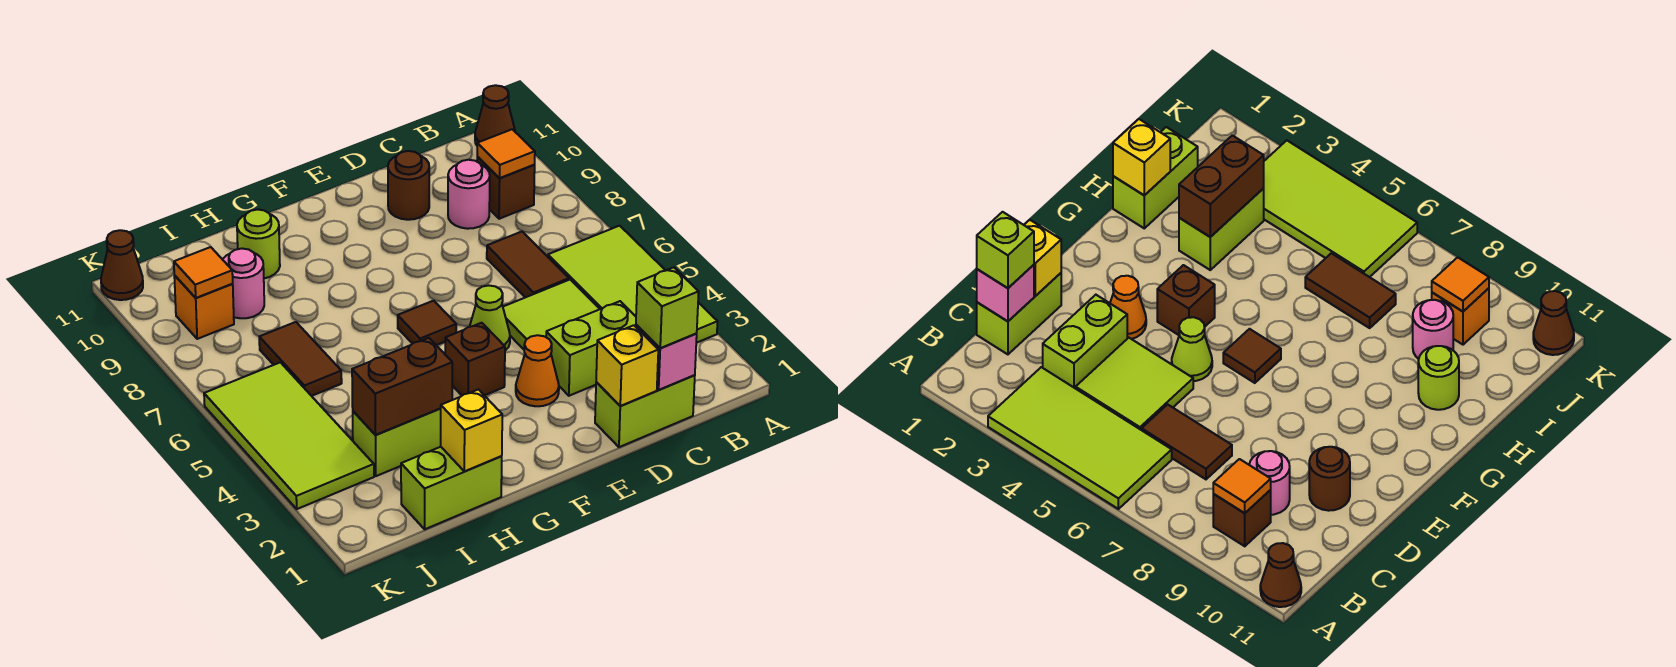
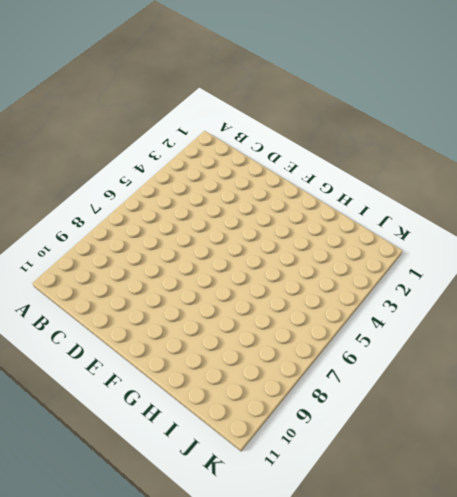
none -> lime tile A3:B6 level 1
none -> brown cone A11 level 1
none -> brown brick B9 level 1

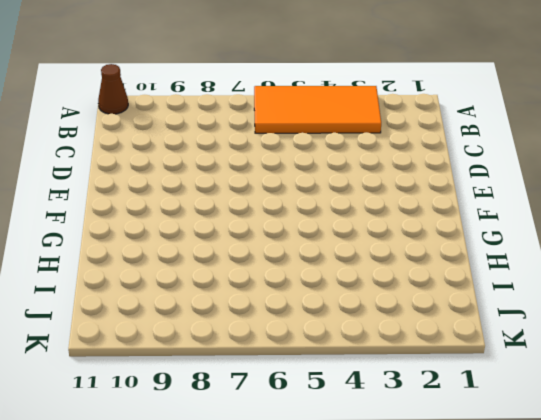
orange tile A3:B6 level 1 -> lime tile A3:B6 level 1
none -> brown brick B9 level 1
none -> lime brick C1:D1 level 1
none -> lime brick C3:D3 level 1

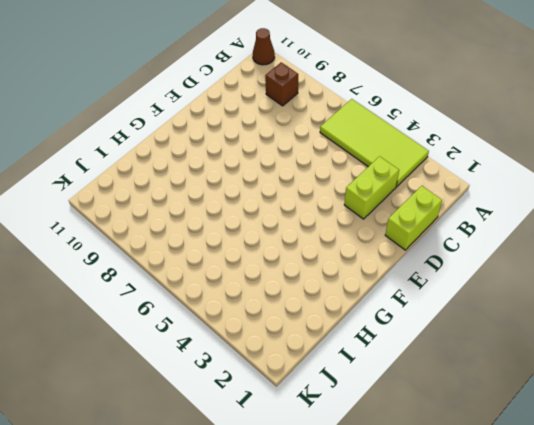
none -> lime tile C4:D5 level 1
none -> brown tile C6:C7 level 1
none -> pink round brick C9 level 1

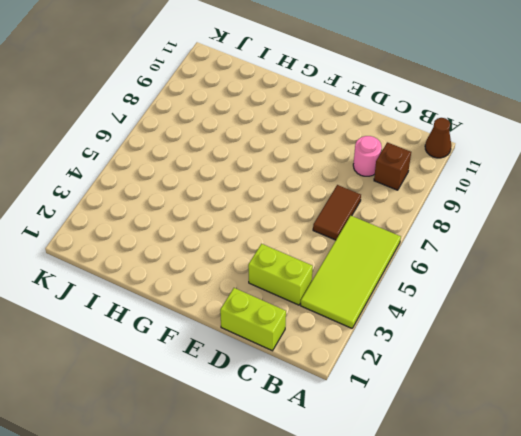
none -> lime tile C4:D5 level 1
none -> brown round brick D10 level 1
none -> orange cone E3 level 1

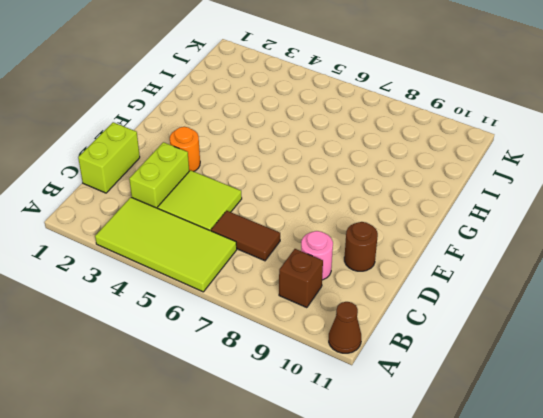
orange round brick E3 level 1 -> orange cone E3 level 1
none -> lime cone E5 level 1
none -> brown brick F4 level 1
none -> brown tile F6 level 1

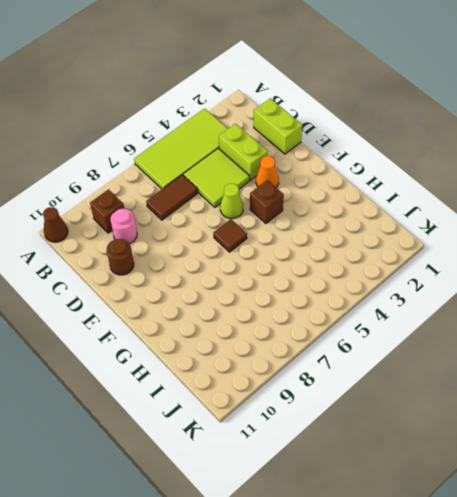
none -> lime brick H1:I1 level 1
none -> lime brick H3:I3 level 1
none -> lime round brick H10 level 1

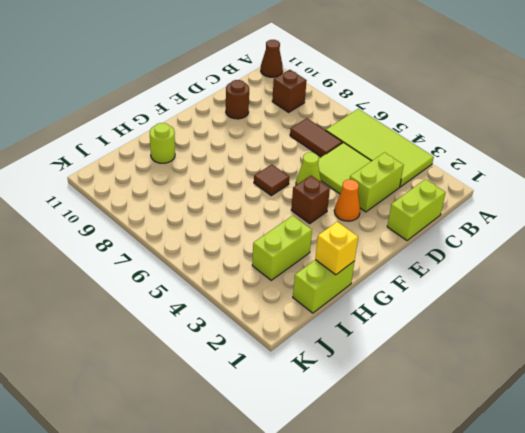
none -> pink round brick C9 level 1
none -> brown tile I6:I7 level 1
none -> pink round brick I9 level 1

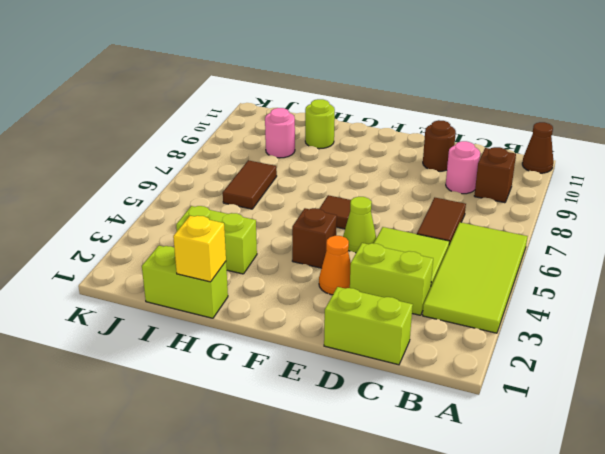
none -> lime tile J3:K6 level 1
none -> orange brick J9 level 1
none -> brown cone K11 level 1

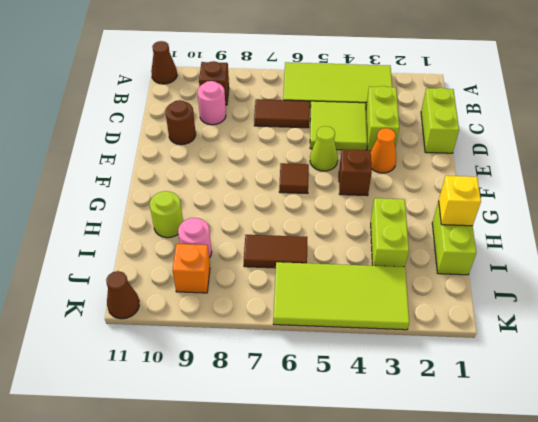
none -> orange tile B9 level 2
none -> pink brick C1 level 2
none -> yellow brick D1 level 2

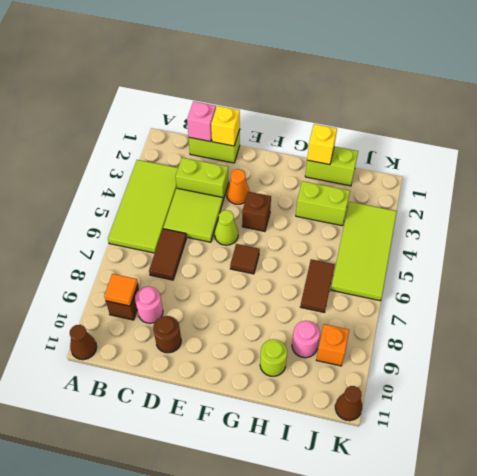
none -> brown brick H3:I3 level 2
none -> orange tile J9 level 2
none -> lime brick C1 level 3

